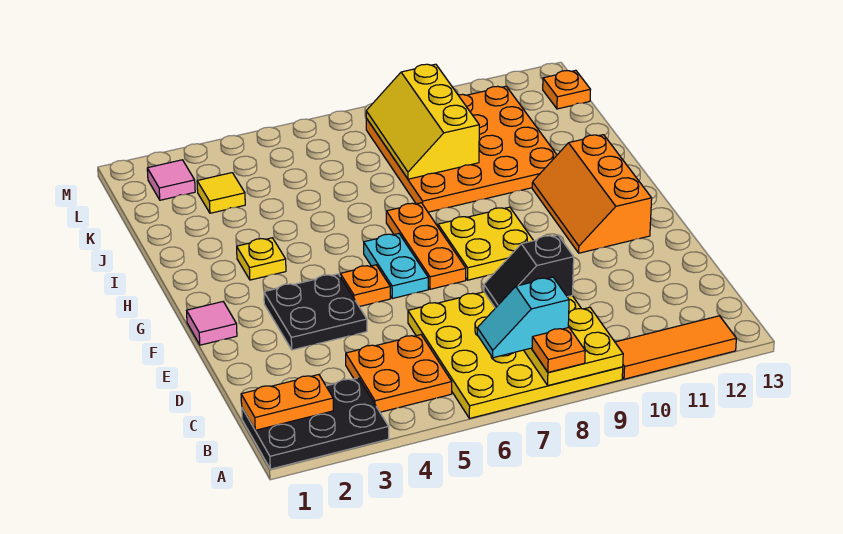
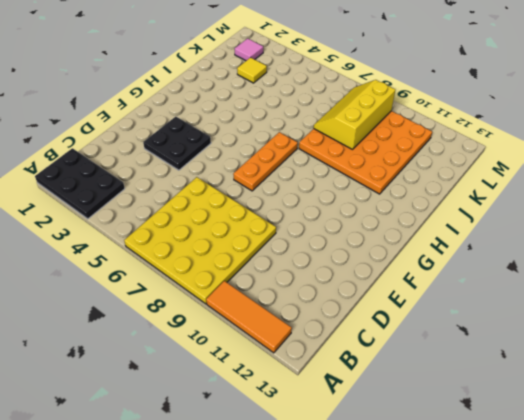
none -> orange plate B4:C5 level 1
none -> pink tile F1 level 1
none -> orange plate F5 level 1

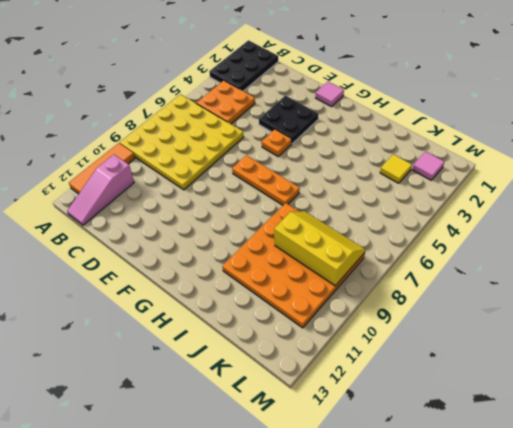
pink slope B11:B13 level 1 top 11 -> none
none -> cyan plate F6:G6 level 1
none -> yellow plate F8:G9 level 1
none -> orange slope F11:H12 level 1 top 12

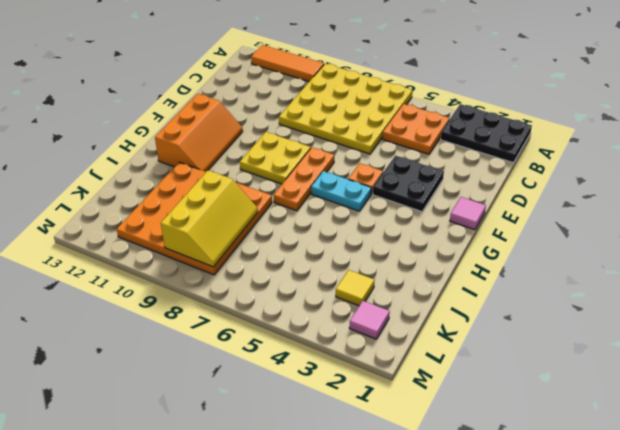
cyan plate G5:G6 level 1 -> cyan plate F6:G6 level 1
none -> yellow plate H3 level 1
none -> orange plate L13 level 1
none -> yellow plate A8:B9 level 2

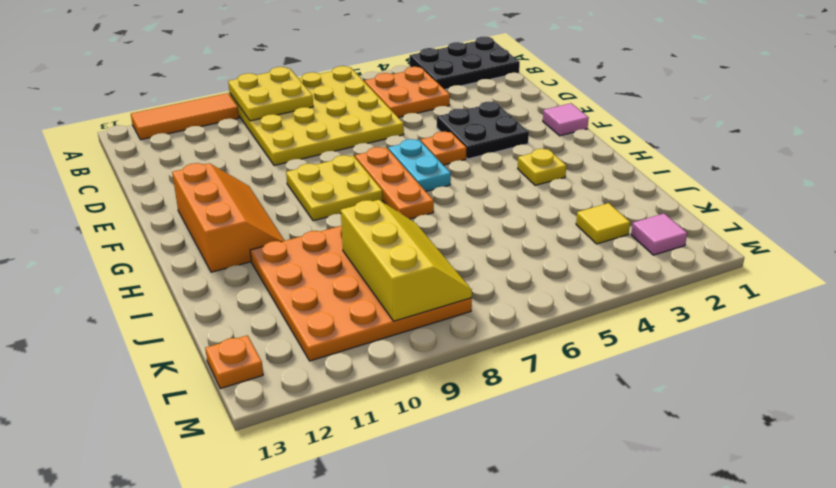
none -> orange plate B1:B2 level 2
none -> black slope D8:D9 level 2 top 9
none -> orange plate A8 level 3

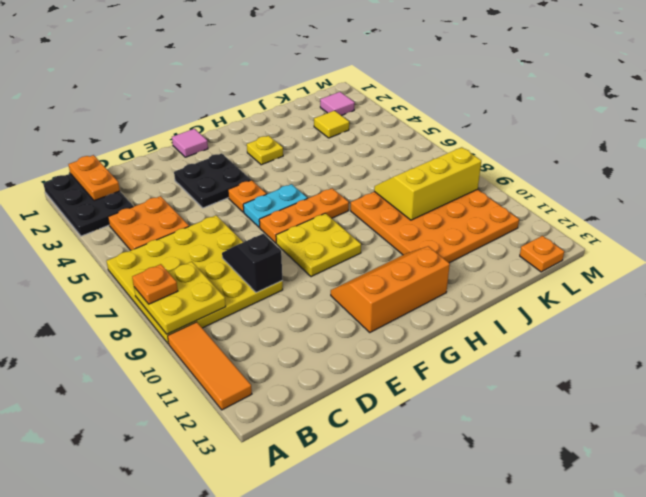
none -> cyan slope B7:B8 level 3 top 8

